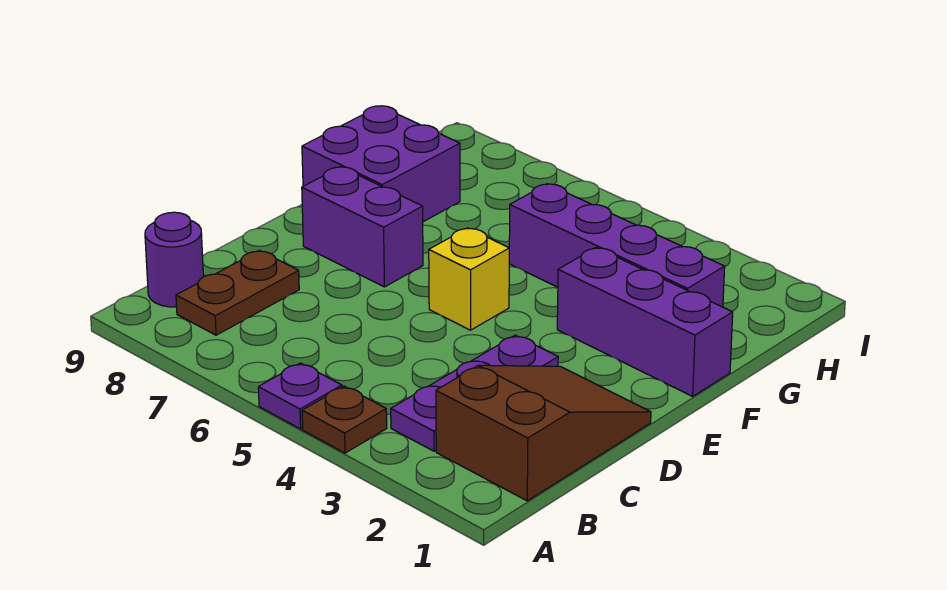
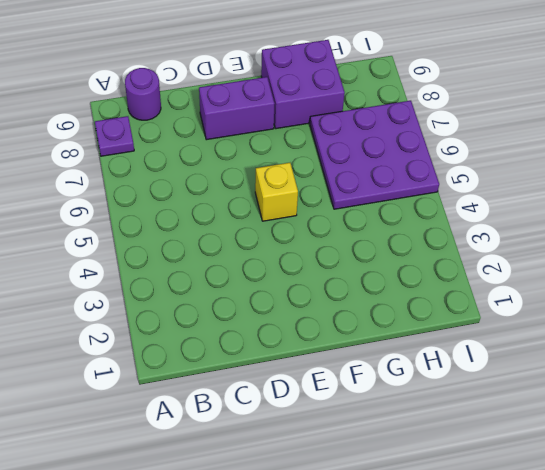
purple plate A8 level 1 -> purple plate A5 level 1
purple brick D8:E8 level 1 -> purple brick E7:E8 level 1
purple plate G5:I7 level 1 -> purple brick G2:G5 level 1
none -> brown plate A4 level 1
none -> brown slope B1:D2 level 1 top B

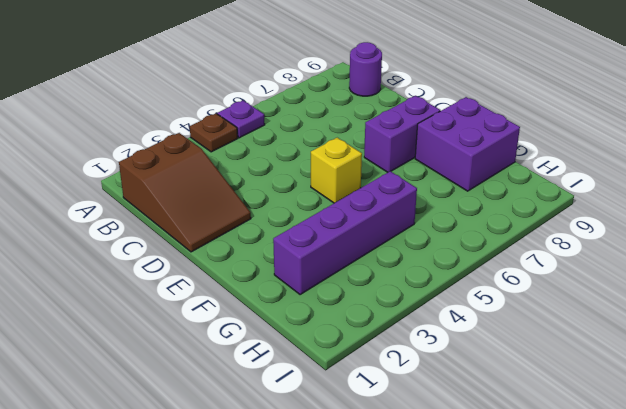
none -> purple plate B3:D3 level 1
none -> brown plate B8:C8 level 1

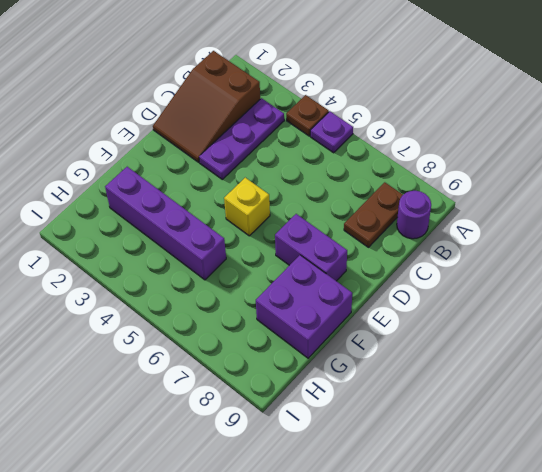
none -> purple brick F1:F3 level 1

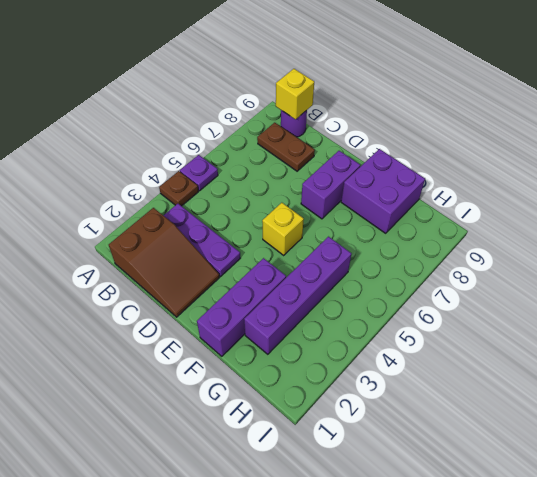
yellow brick B9 level 2 -> none

